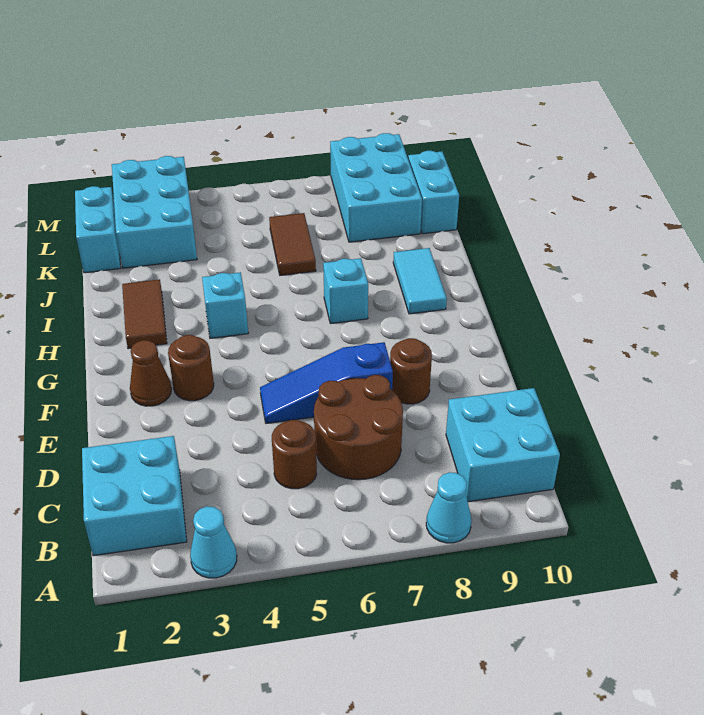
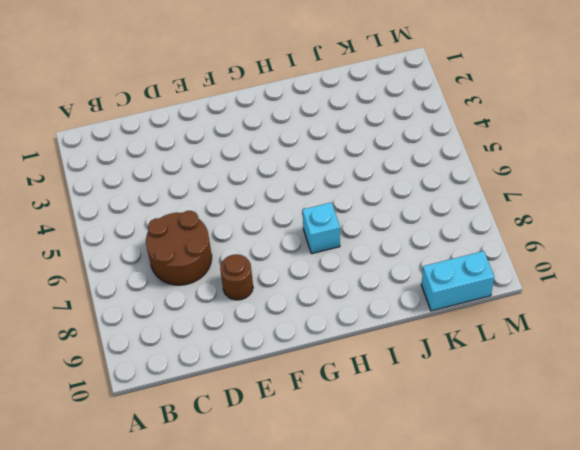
none -> cyan cone A3 level 1
none -> cyan cone A8 level 1
none -> cyan brick B1:C2 level 1

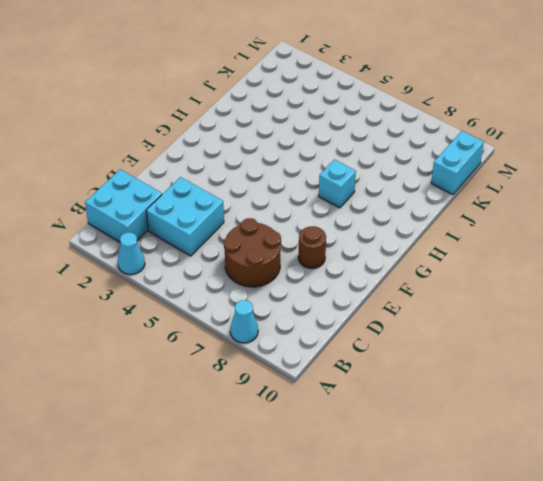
cyan brick C3:D4 level 1 -> cyan brick B9:C10 level 1
none -> brown round brick C5 level 1
none -> blue slope E5:E7 level 1 top 7
none -> brown cone F2 level 1

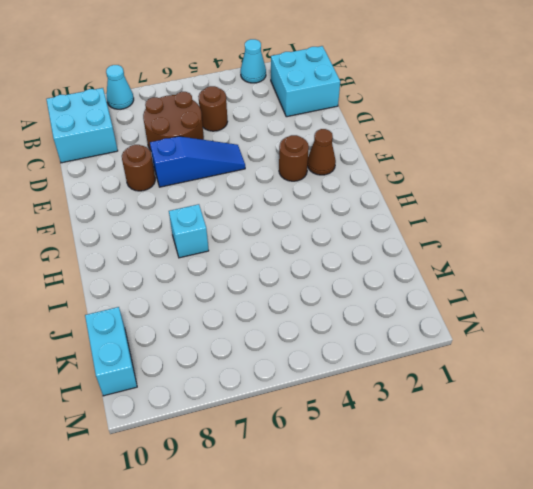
none -> brown tile H2:I2 level 1
none -> cyan brick H4 level 1
none -> cyan tile H9:I9 level 1

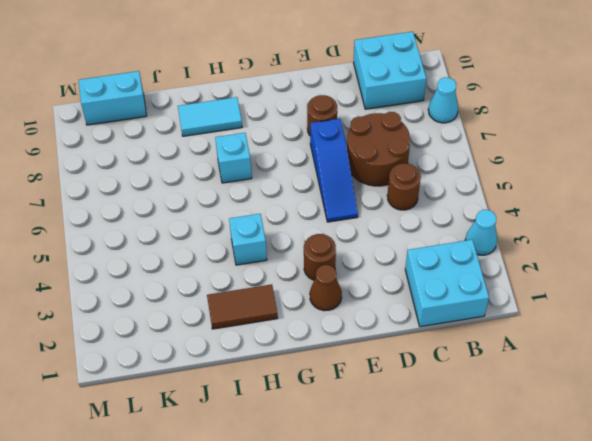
none -> brown tile J6:K6 level 1
none -> cyan brick K1:L1 level 1
none -> cyan brick K2:M3 level 1

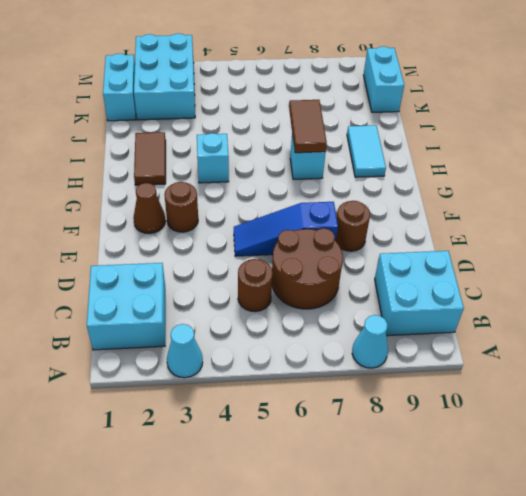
brown tile H7:I7 level 2 -> brown tile J6:K6 level 1
none -> cyan brick K8:M9 level 1

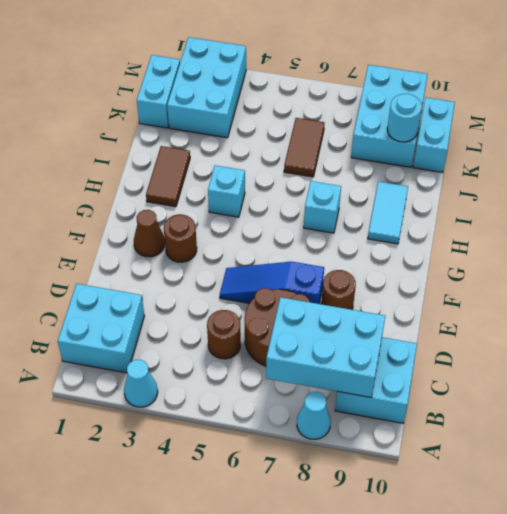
cyan brick B7:C9 level 2 -> none
cyan round brick K9 level 2 -> none

